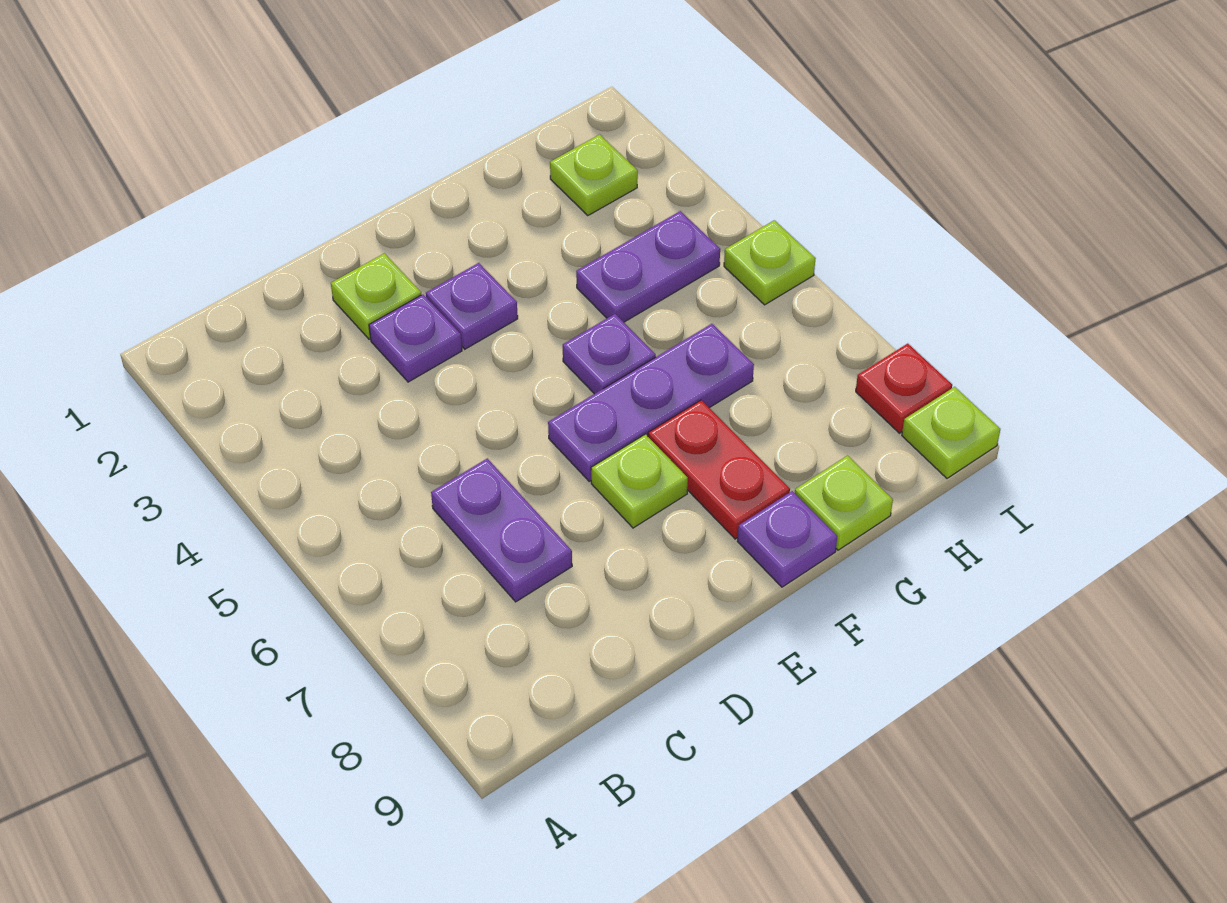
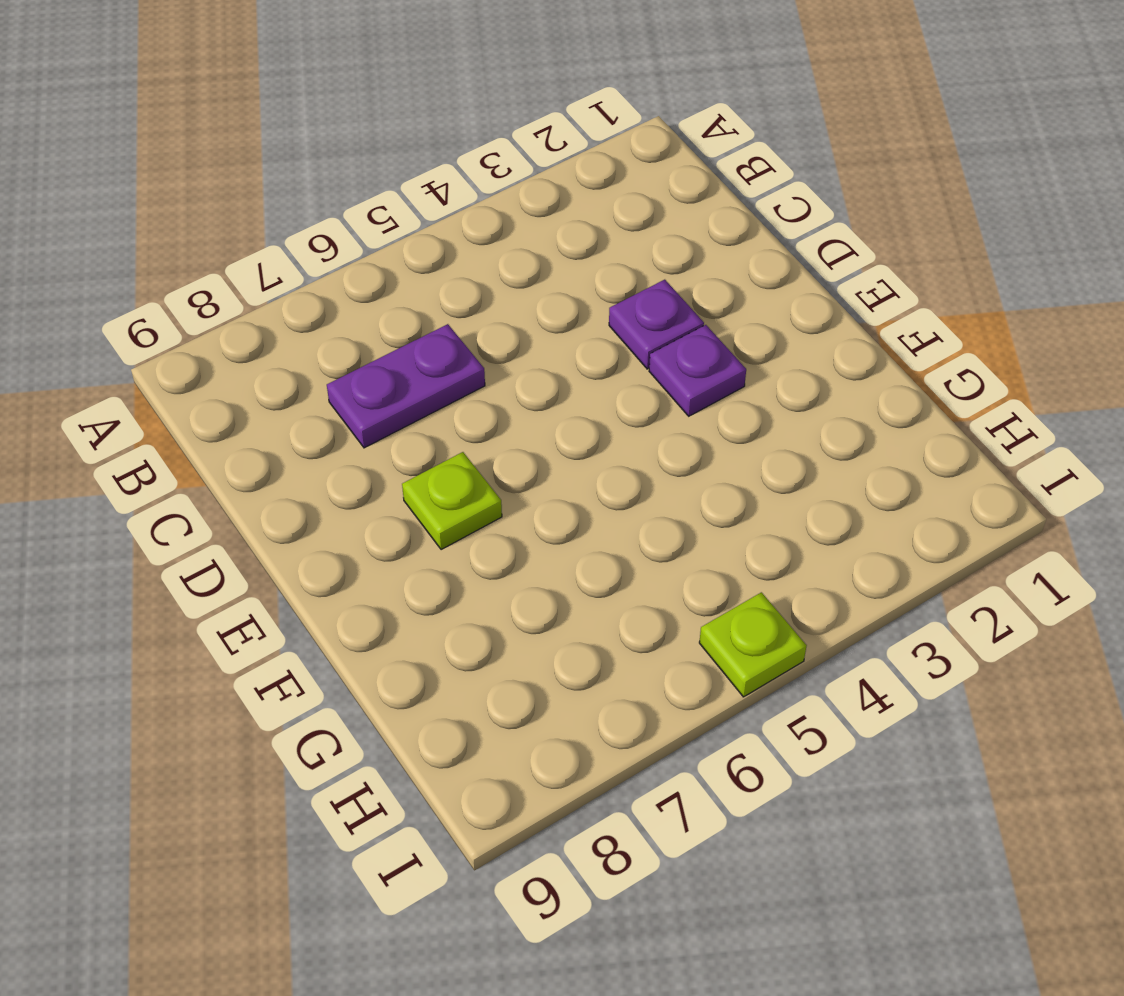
none -> lime plate D2 level 1
none -> purple plate E6:G6 level 1
none -> purple plate F5 level 1

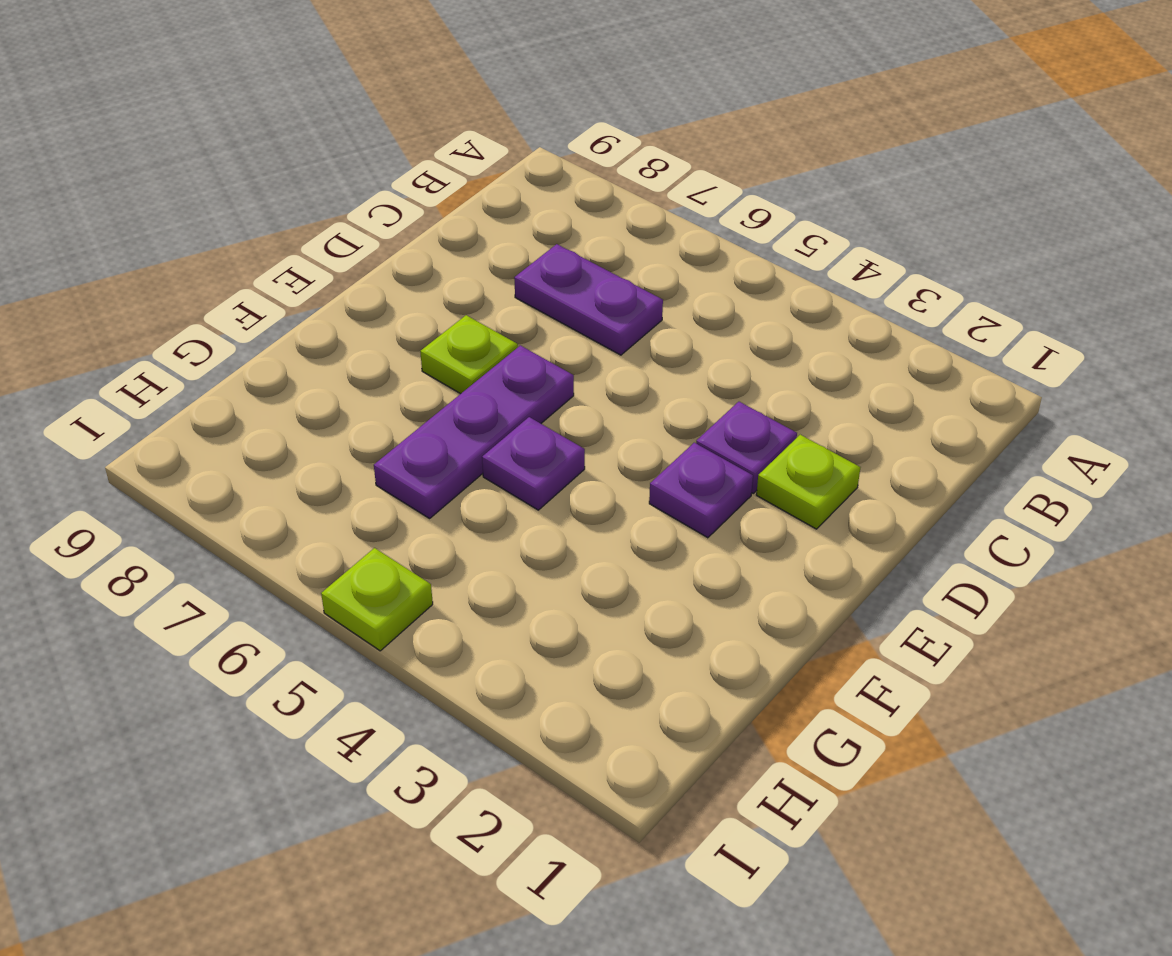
none -> red plate F7:F8 level 1
none -> purple plate F9 level 1
none -> purple plate G4:H4 level 1

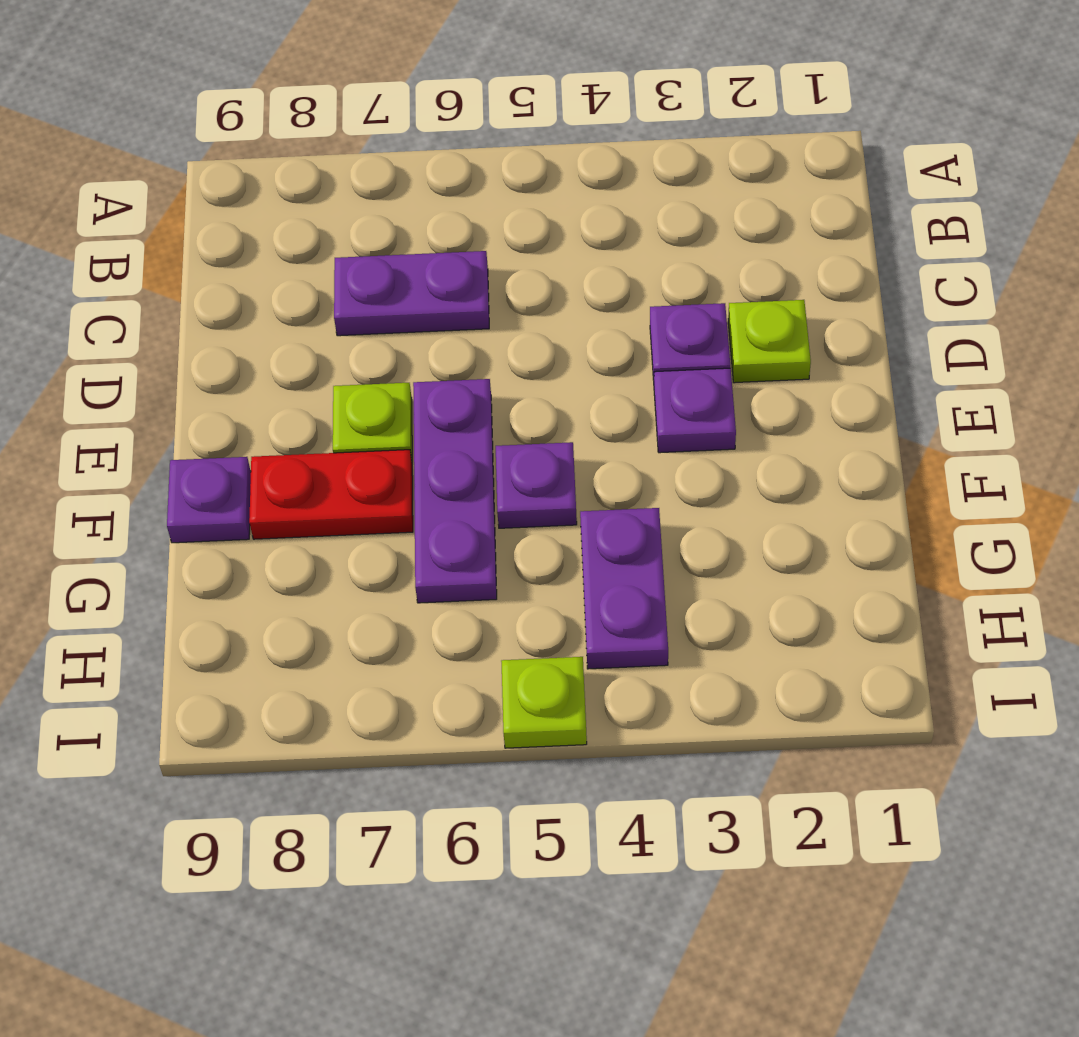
none -> lime plate G9 level 1
none -> lime plate H2 level 1
none -> red plate I8 level 1

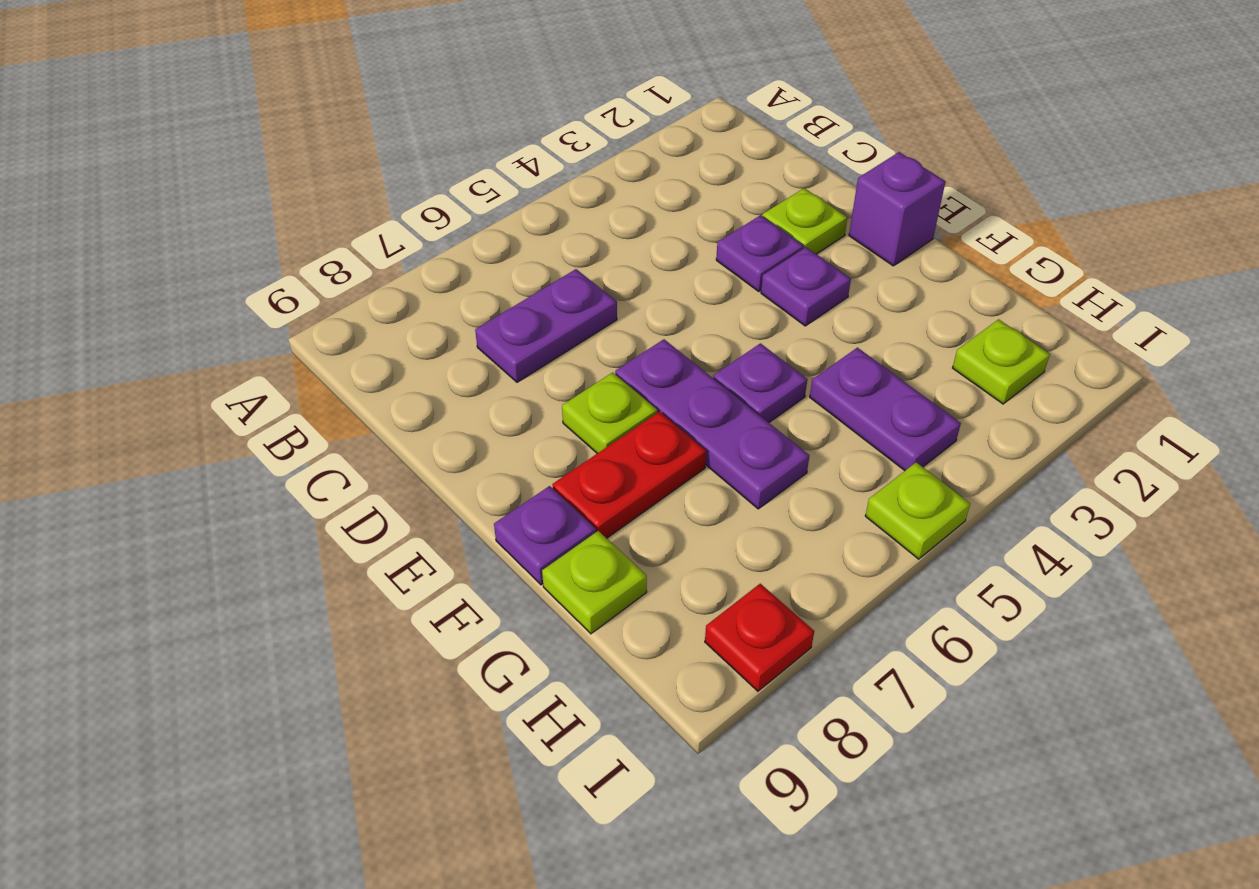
purple brick E1 level 1 -> none
none -> lime plate I9 level 1

